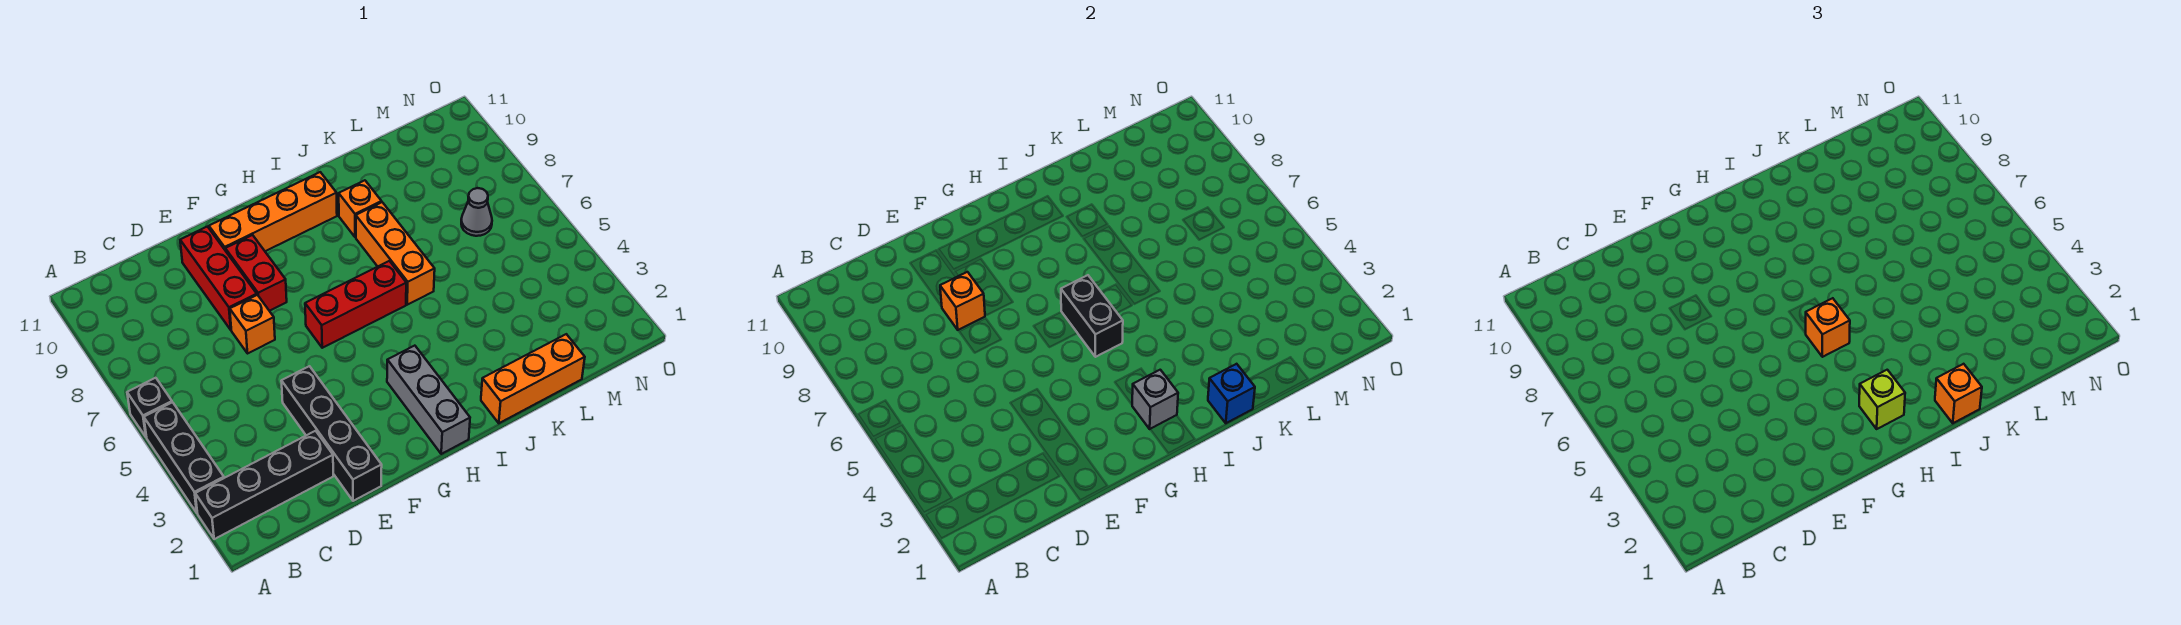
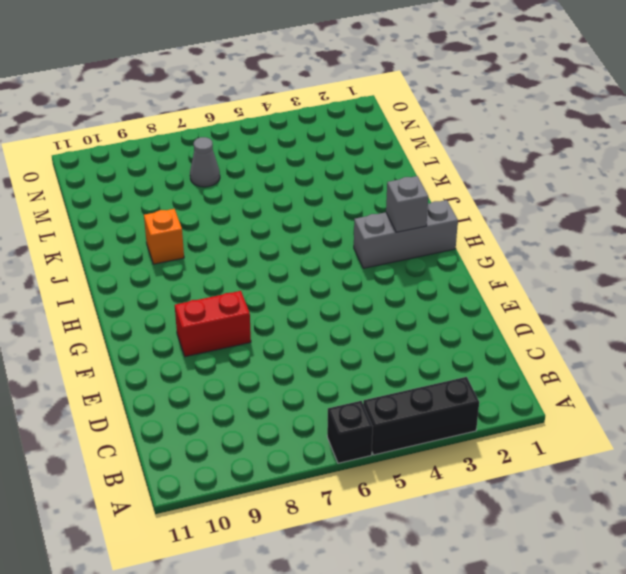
none -> black brick A2:D2 level 1
none -> black brick E1:E4 level 1
none -> orange brick E7 level 1

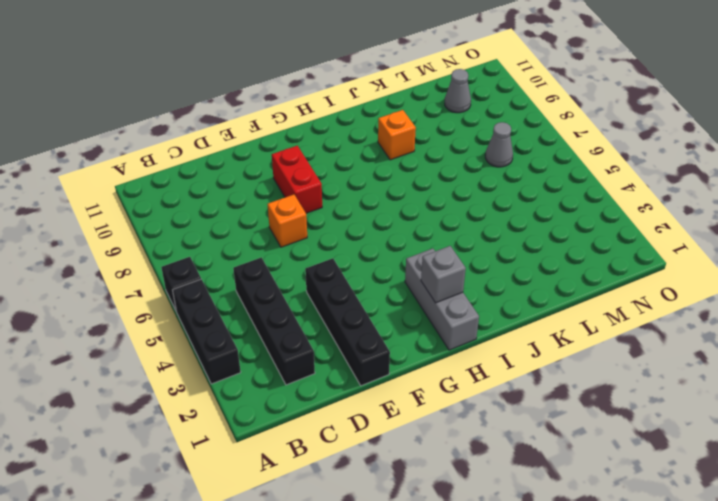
black brick C2:C5 level 1 -> black brick A2:D2 level 1
grey cone M10 level 1 -> none
none -> red brick E8:E10 level 1
none -> orange brick F10:I10 level 1
none -> red brick G6:I6 level 1

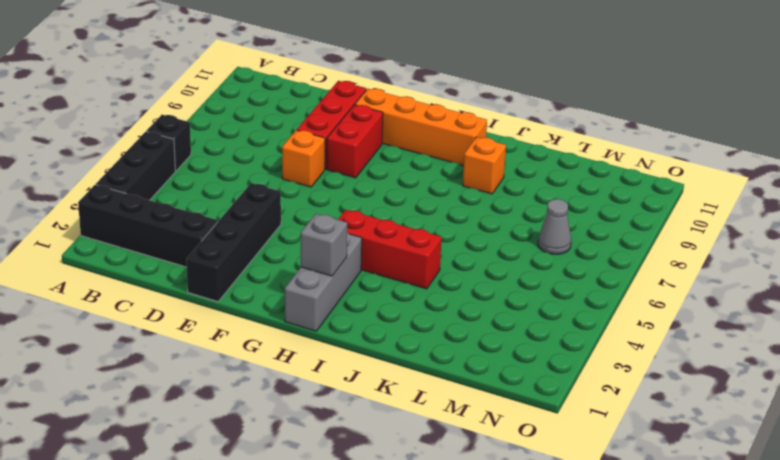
red brick H4:J4 level 1 -> red brick G6:I6 level 1
none -> orange brick J1:L1 level 1
none -> orange brick J6:J8 level 1
none -> orange brick E8 level 2

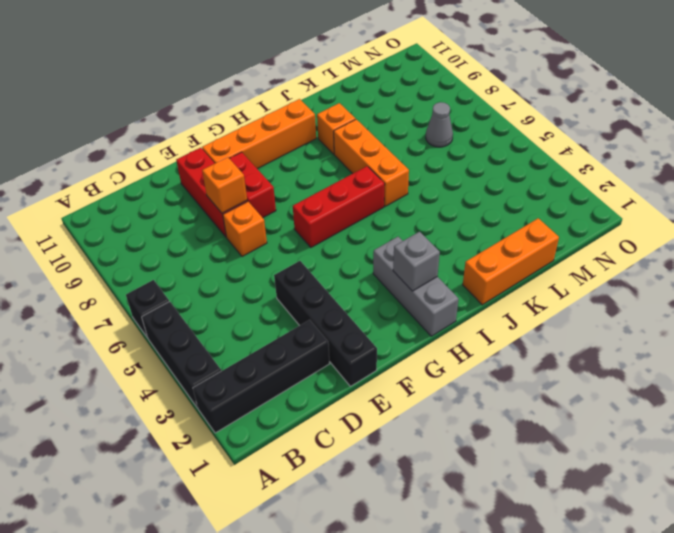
none -> black brick H5:H6 level 2
none -> blue brick J1 level 2
none -> lime brick H2 level 3

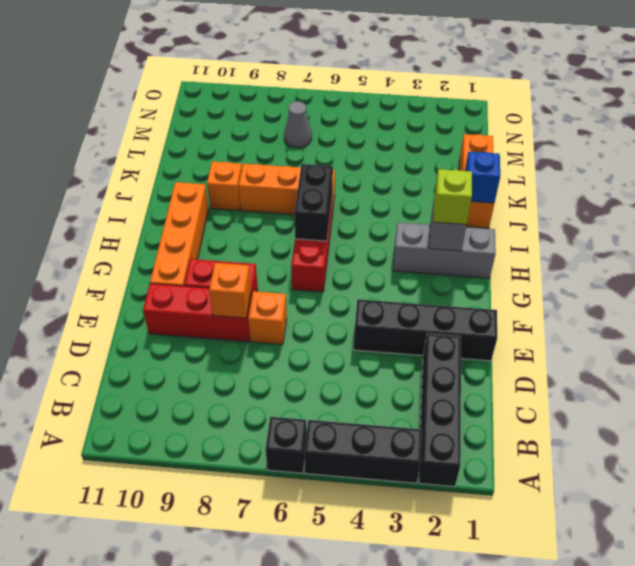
black brick H6:I6 level 2 -> black brick H5:H6 level 2
none -> orange brick H5 level 3
none -> orange brick J1 level 3

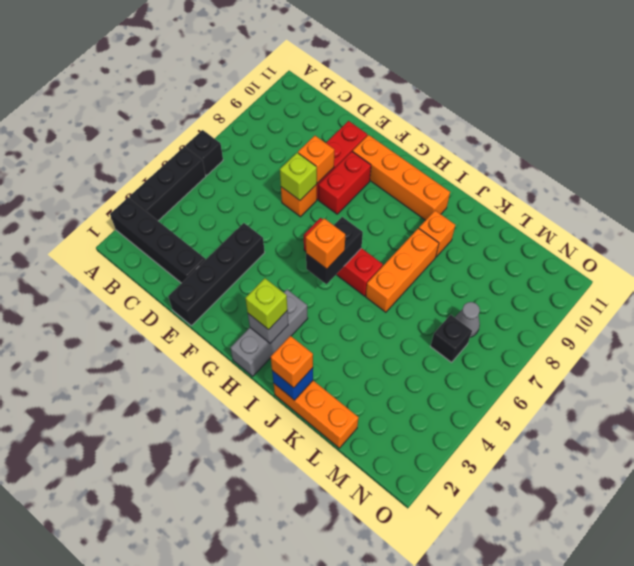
lime brick E7 level 2 -> none
black brick M6 level 1 -> none

